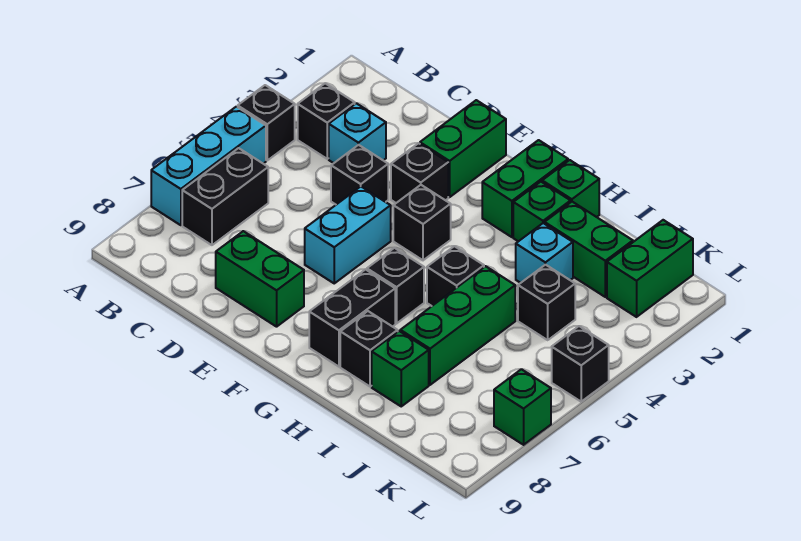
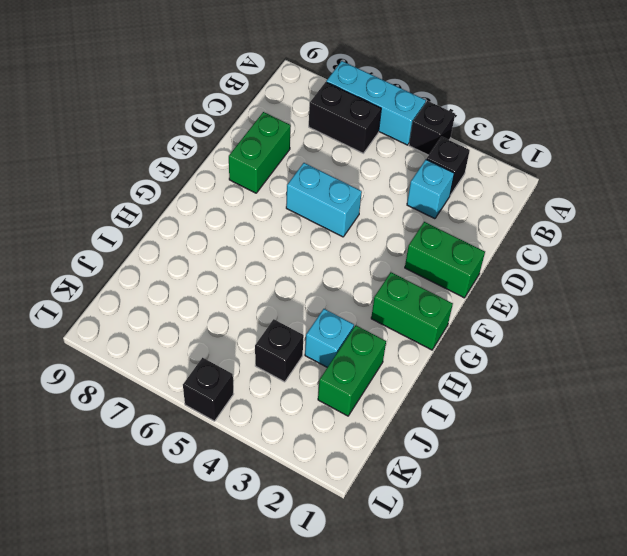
none -> black brick D4 level 1
none -> black brick E3 level 1
none -> black brick F4 level 1

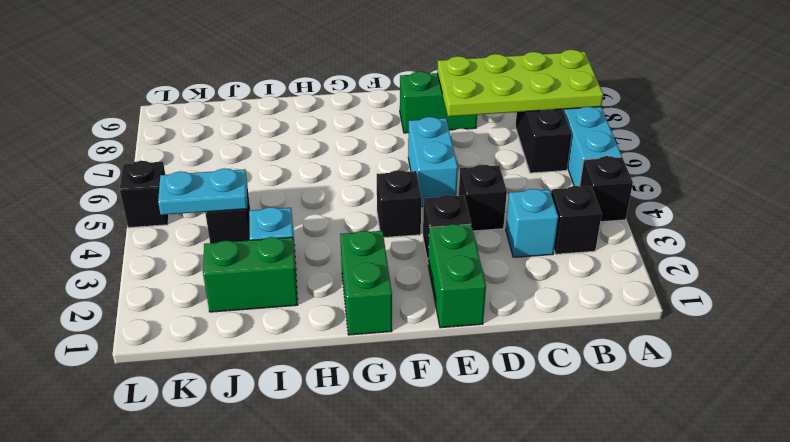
lime plate A7:D8 level 2 -> none
cyan plate J4:K4 level 2 -> none
none -> black brick G6 level 1
none -> black brick G7:G8 level 1
none -> green brick H1 level 1

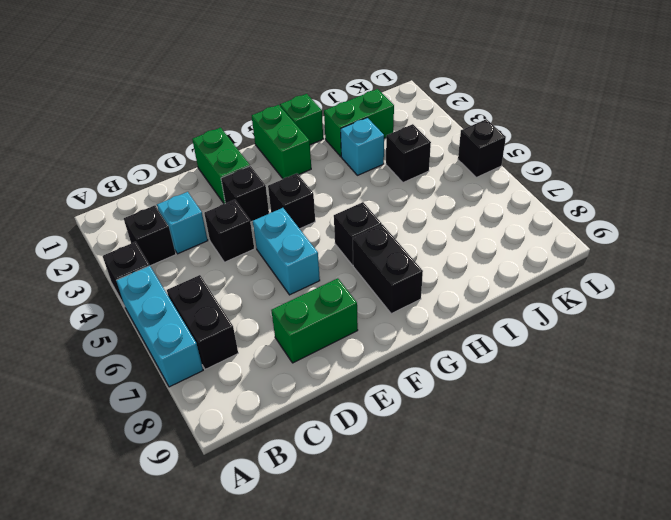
none -> green brick H2 level 1
none -> black brick H5 level 1
none -> black brick H8 level 1

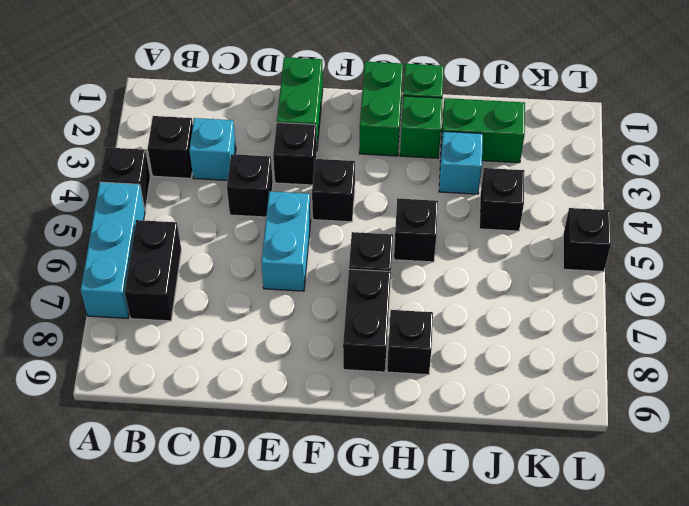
none -> green brick D8:E8 level 1
none -> green brick I5:I7 level 1
none -> green brick I8 level 1

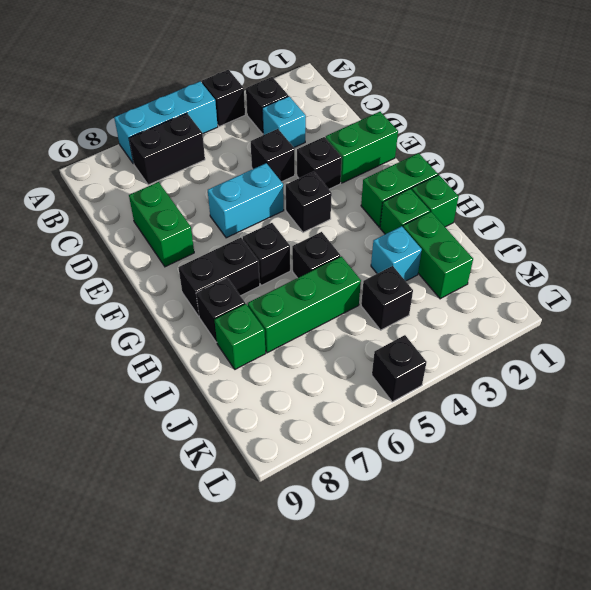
none -> green brick K1:K2 level 1
none -> green brick L7 level 1

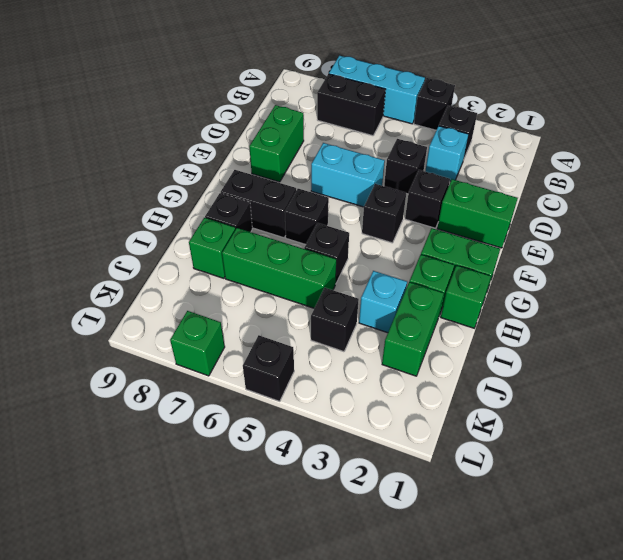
none -> green brick K1:K2 level 1

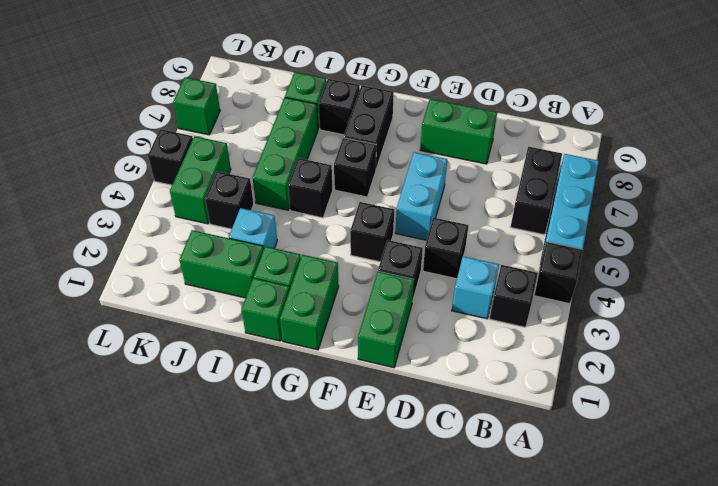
green brick K4:K5 level 1 -> green brick K1:K2 level 1

